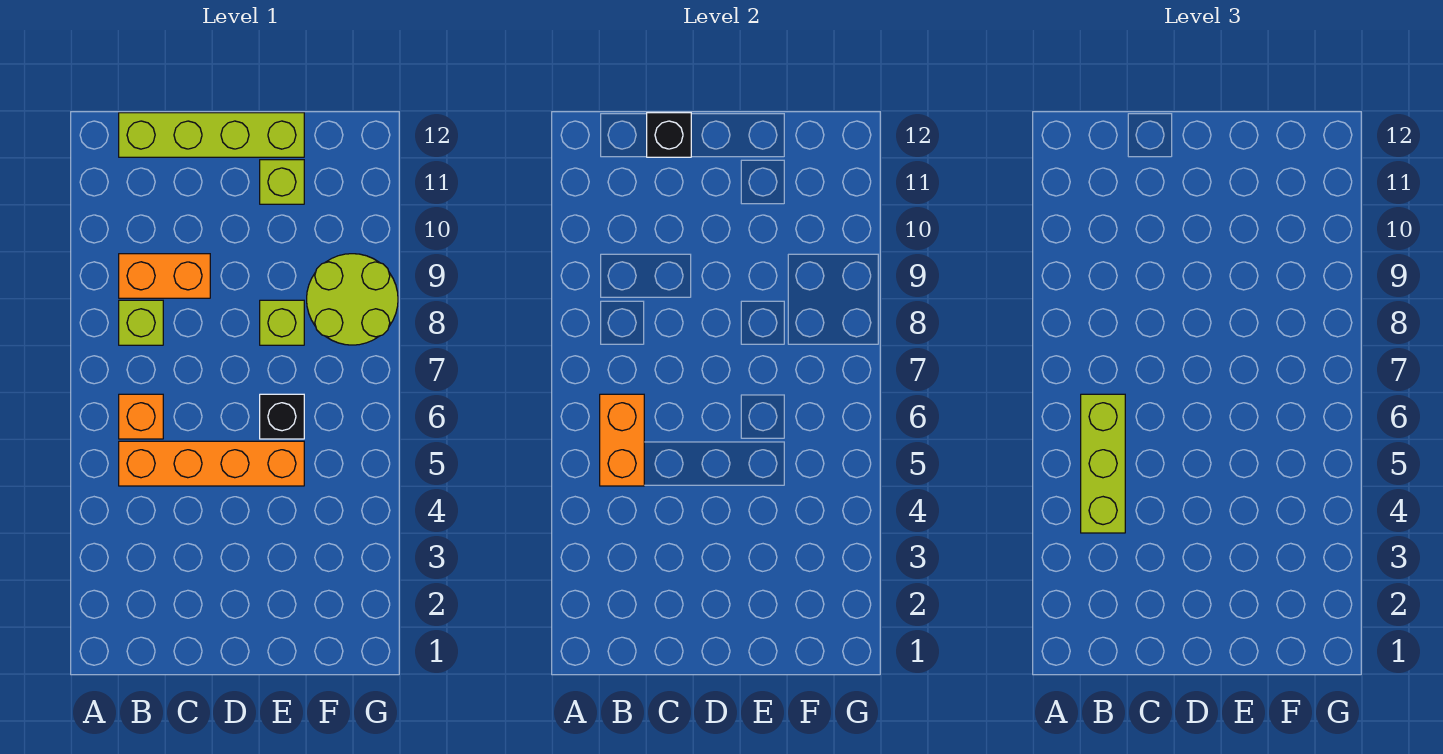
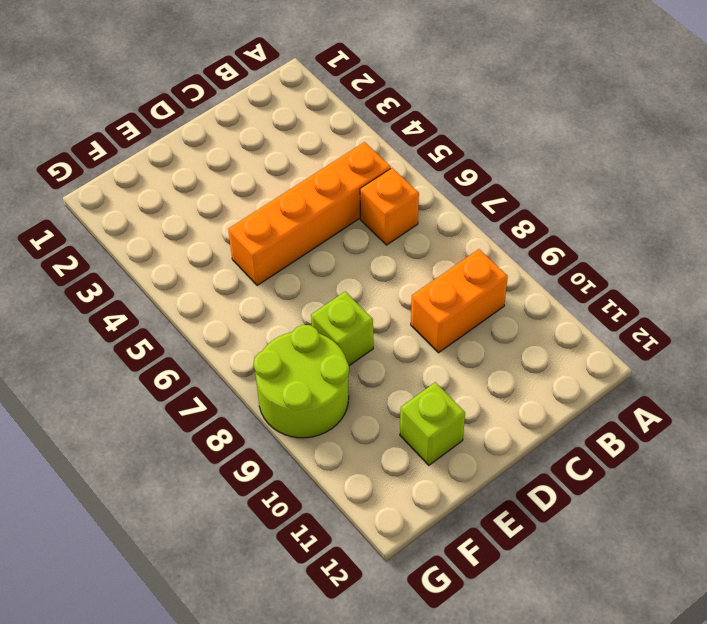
none -> lime brick B8 level 1
none -> lime brick B12:E12 level 1
none -> black brick E6 level 1

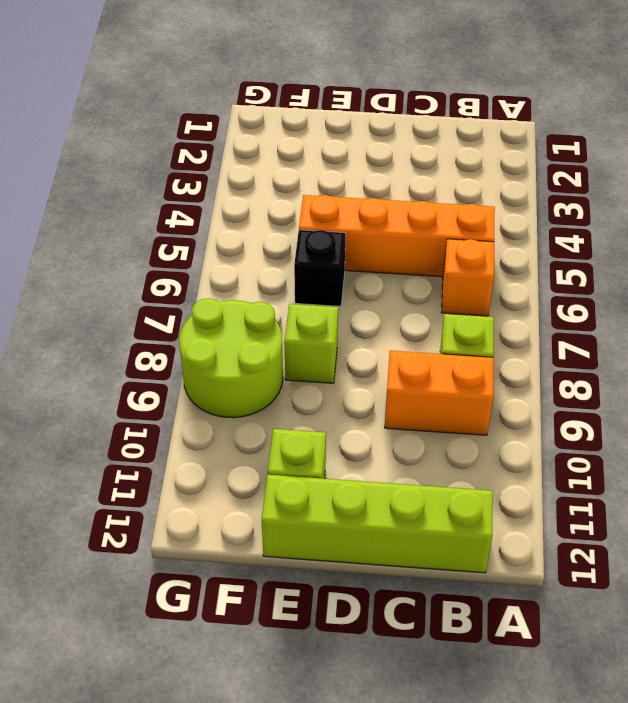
none -> orange brick B5:B6 level 2
none -> black brick C12 level 2
none -> lime brick B4:B6 level 3

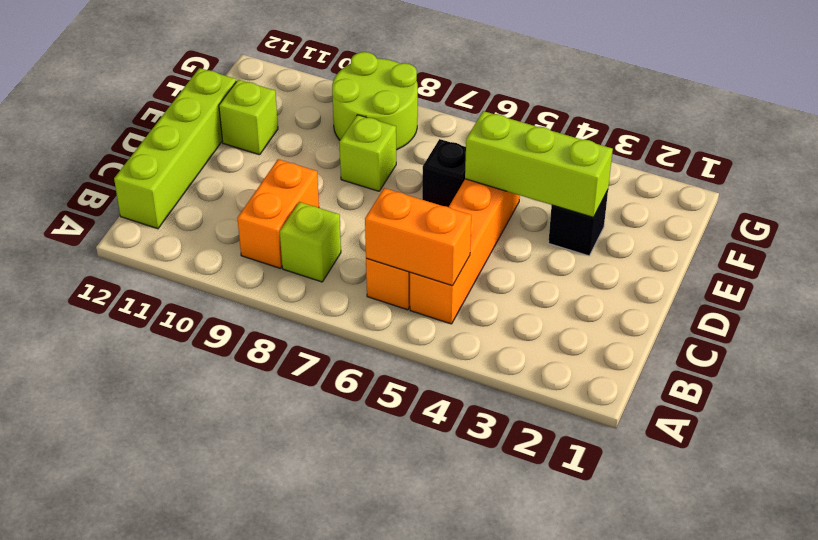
black brick E3 level 1 -> black brick C12 level 2
lime brick E3:E5 level 2 -> lime brick B4:B6 level 3

